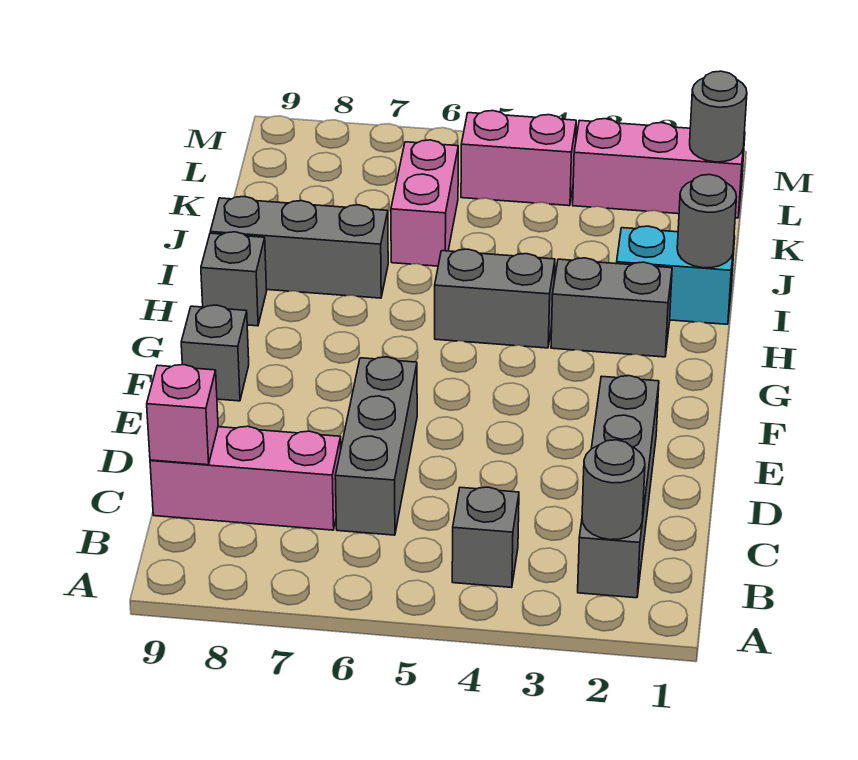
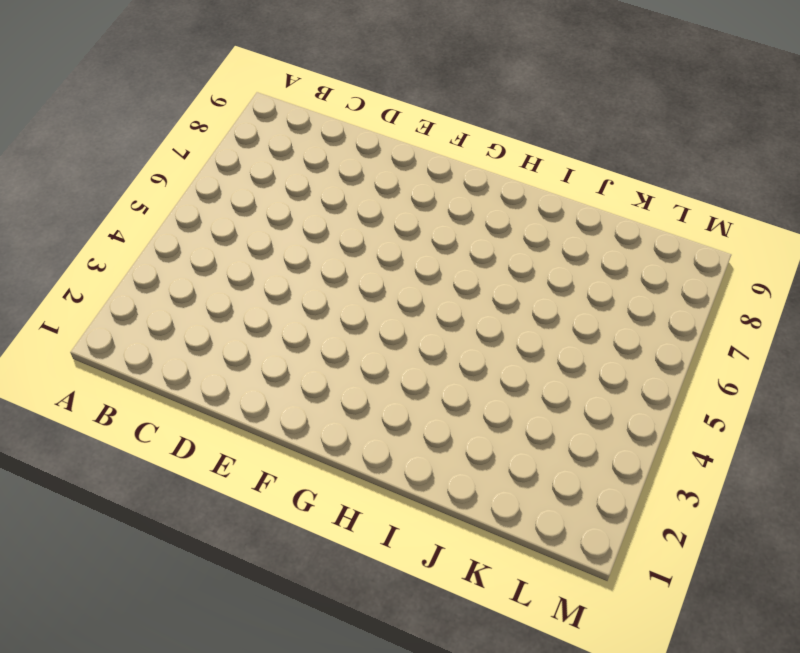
none -> grey brick B2:E2 level 1
none -> grey brick B4 level 1
none -> grey brick C6:E6 level 1

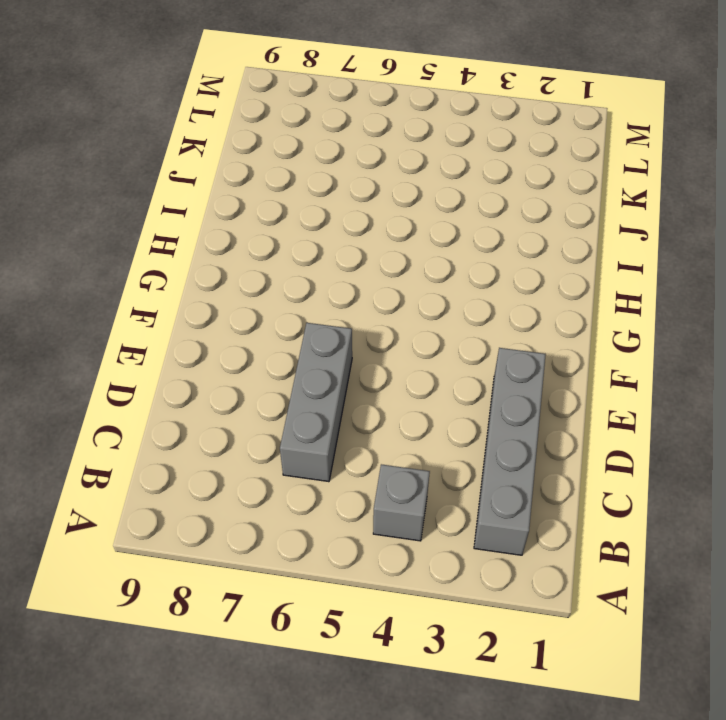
none -> pink brick C7:C9 level 1
none -> grey brick F9 level 1
none -> grey brick H2:H3 level 1

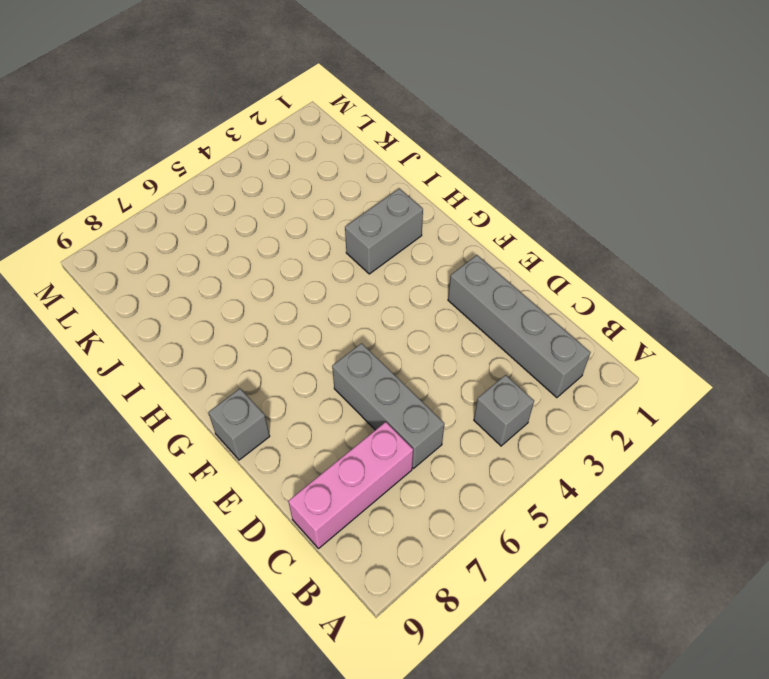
none -> grey brick H4:H5 level 1
none -> grey brick H9 level 1
none -> cyan brick I1:I2 level 1

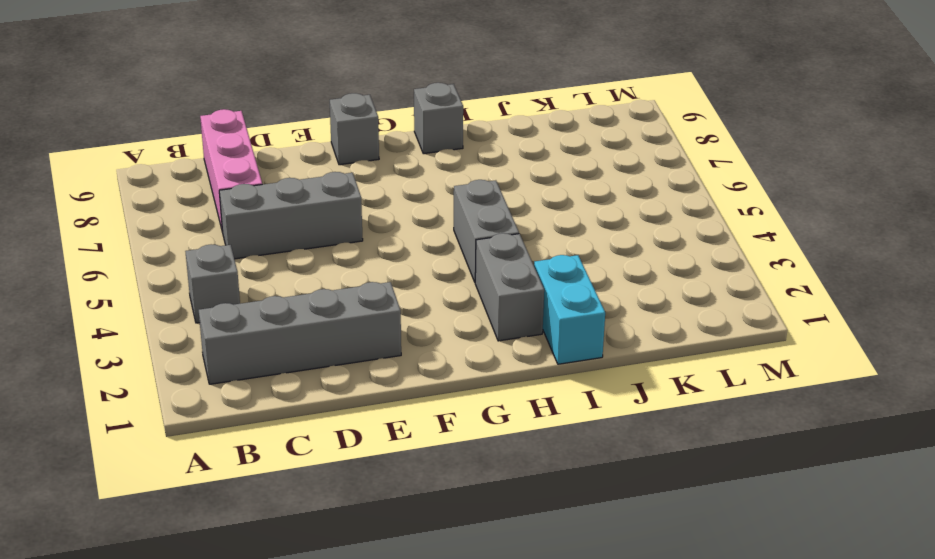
none -> grey brick I7:I9 level 1
none -> pink brick J6:K6 level 1
none -> pink brick L1:L3 level 1

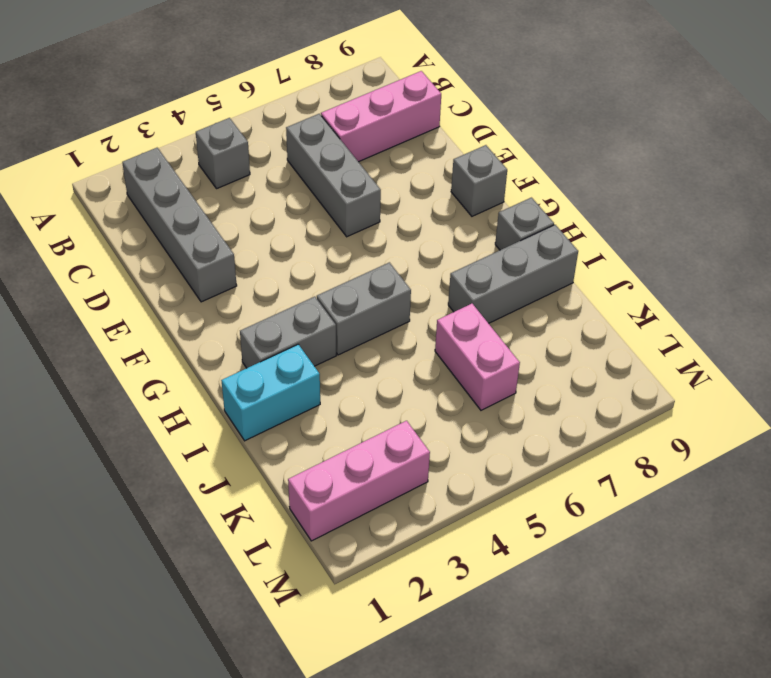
none -> pink brick L4:L5 level 1
none -> grey round brick B2 level 2
none -> pink brick C9 level 2

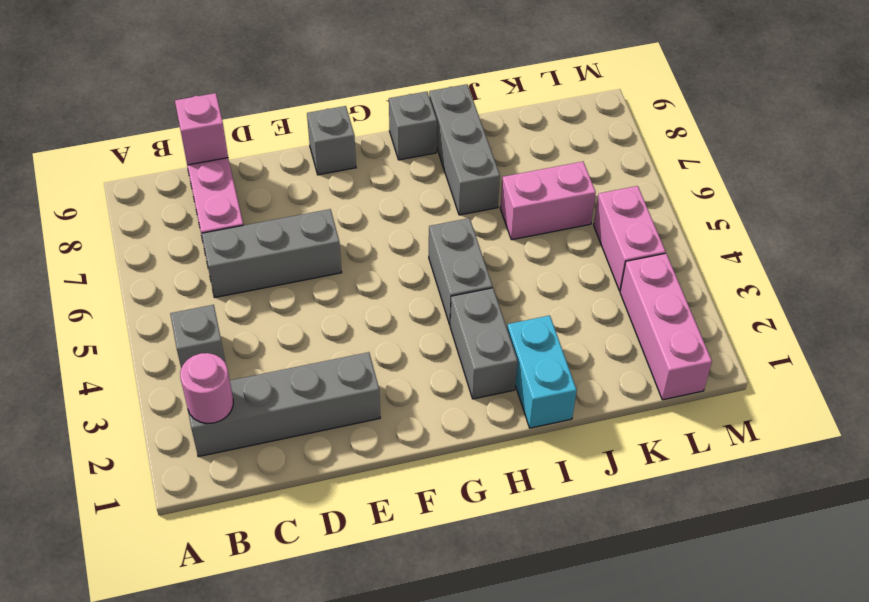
pink round brick B2 level 2 -> grey round brick B2 level 2
none -> grey round brick I1 level 2
none -> grey round brick L1 level 2

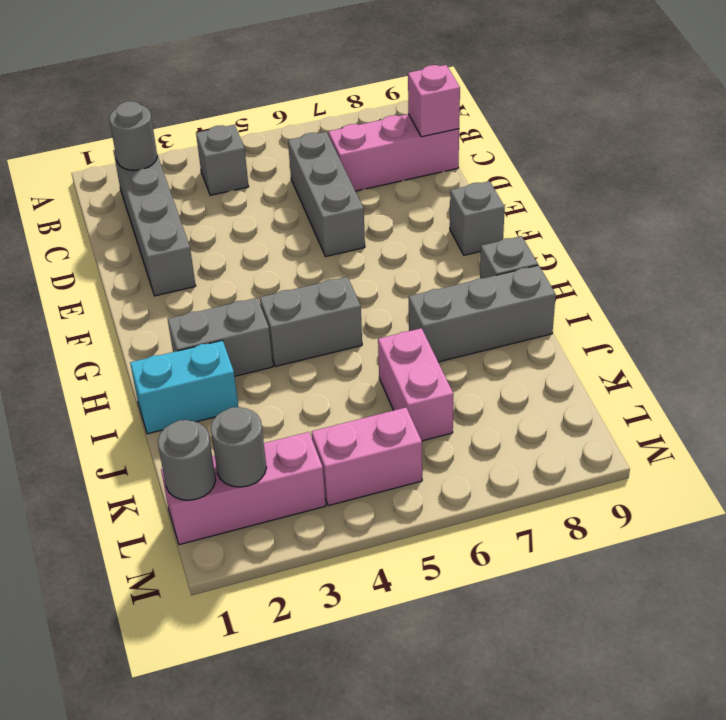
grey round brick L2 level 2 -> grey round brick I1 level 2

